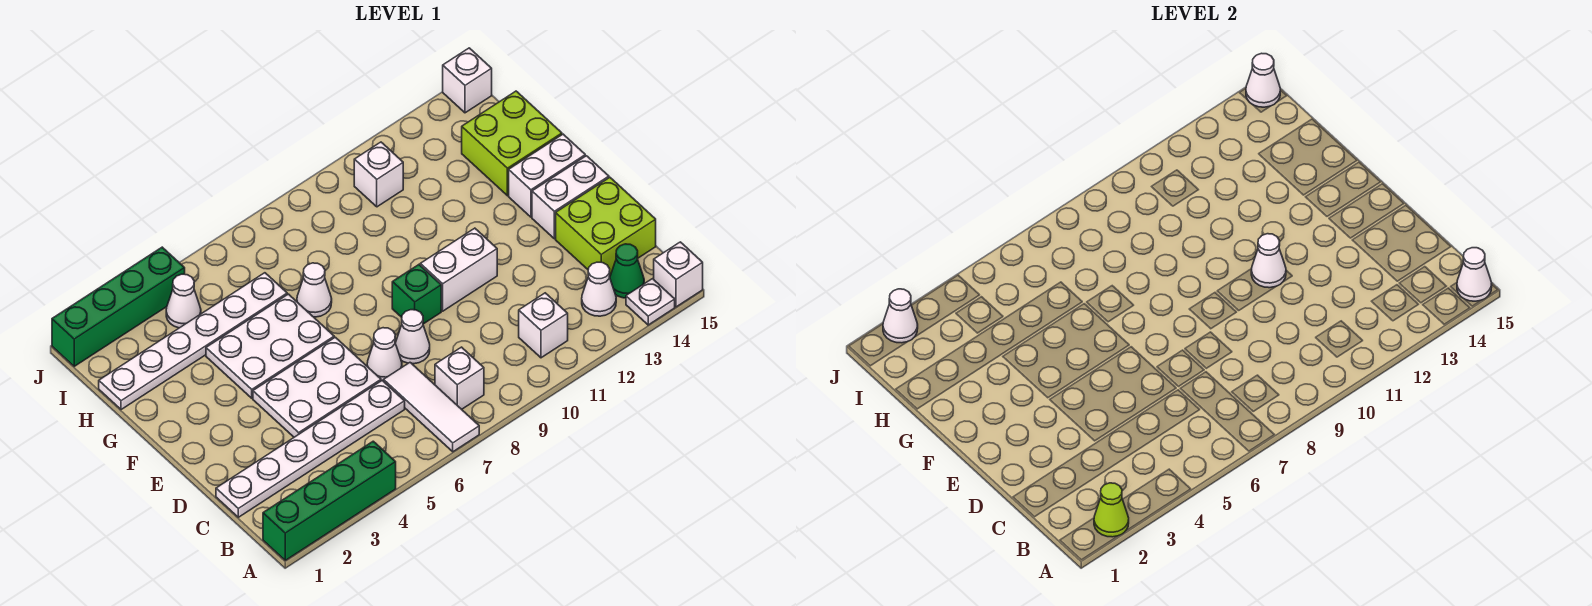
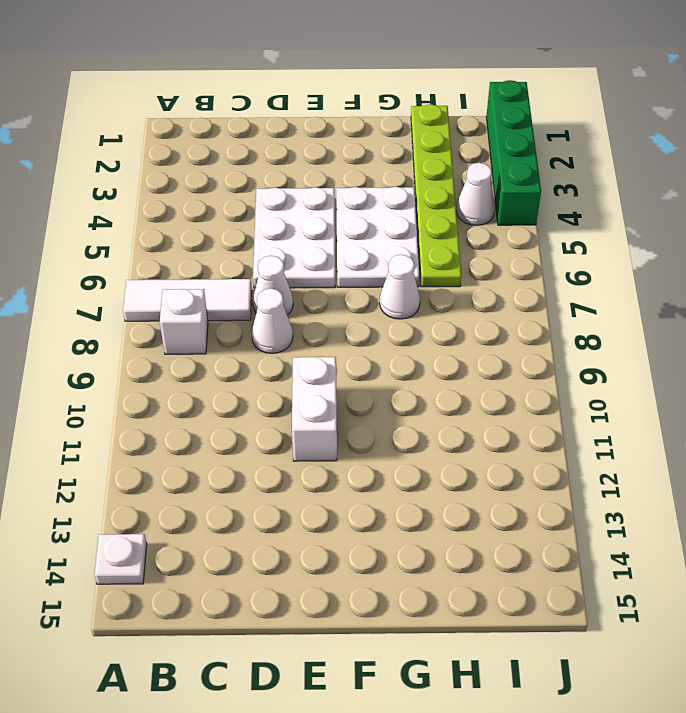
lime plate H1:H6 level 1 -> white plate H1:H6 level 1
none -> green brick A1:A4 level 1
none -> white brick A15 level 1
none -> white brick B11 level 1
none -> white cone B13 level 1

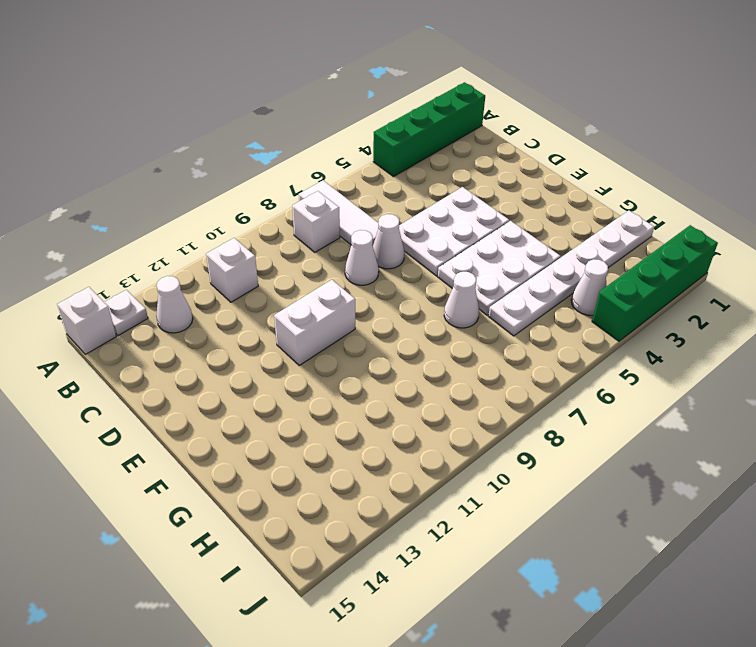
none -> green cone B14 level 1
none -> white plate C1:C6 level 1
none -> lime brick C14:D15 level 1
none -> green brick E9 level 1

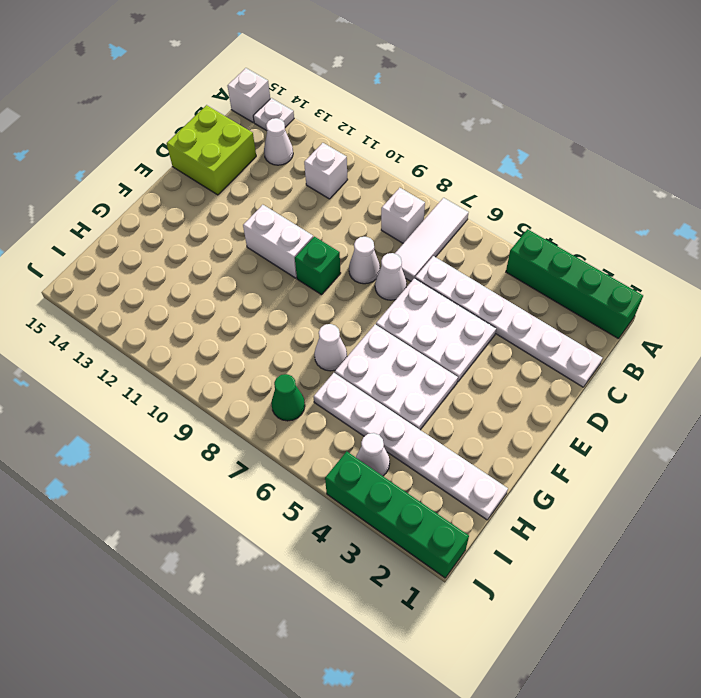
green cone I7 level 1 -> green cone B14 level 1
none -> white brick E14:E15 level 1
none -> white brick F14:F15 level 1
none -> lime brick G14:H15 level 1
none -> white brick I11 level 1

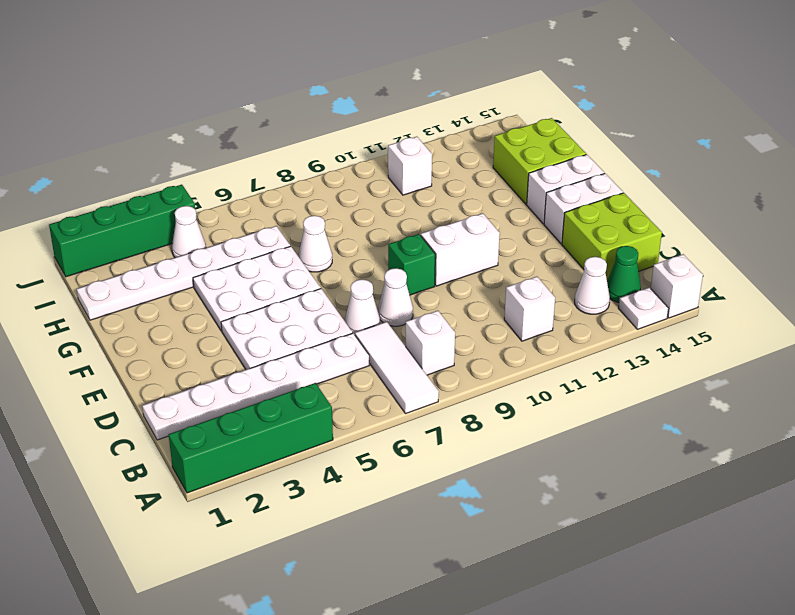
none -> white brick J15 level 1
none -> lime cone A2 level 2
none -> white cone A15 level 2
none -> white cone E11 level 2

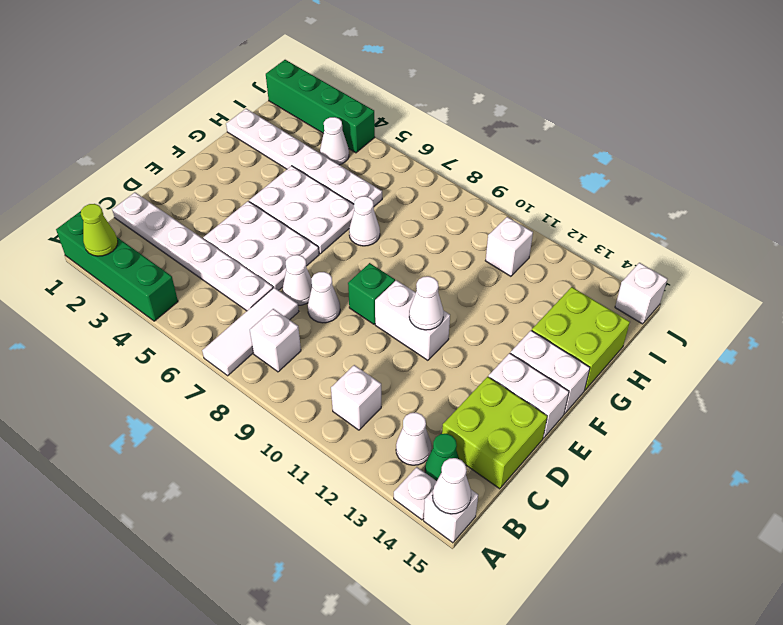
none -> white cone J2 level 2
none -> white cone J15 level 2

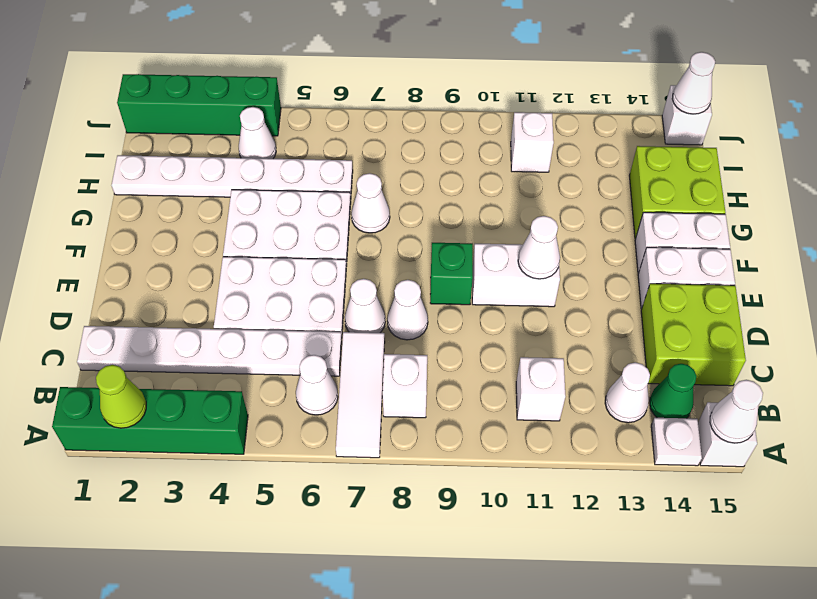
white cone B6 level 1 -> white cone J2 level 2

